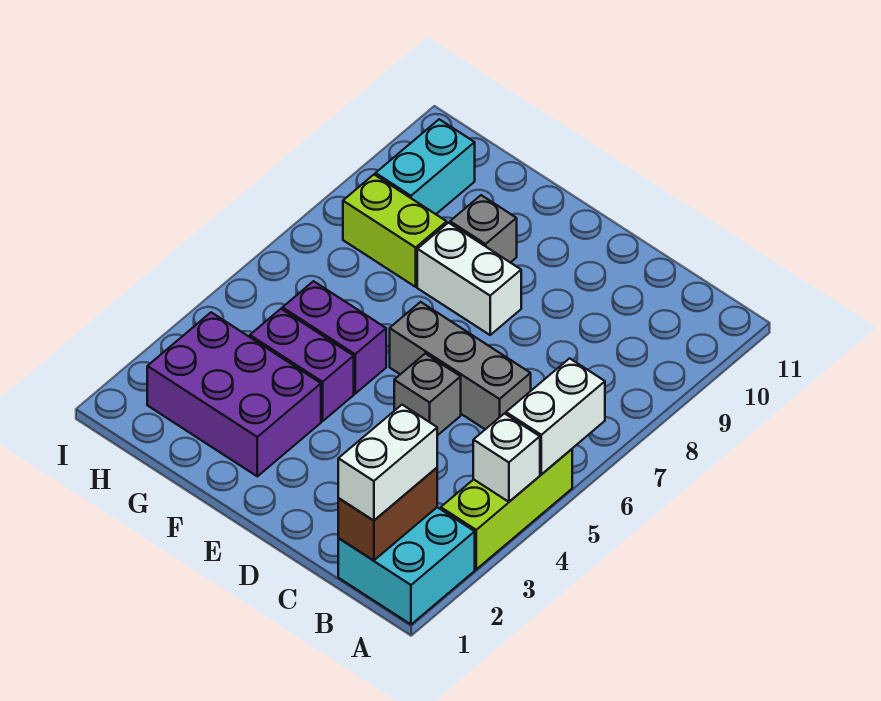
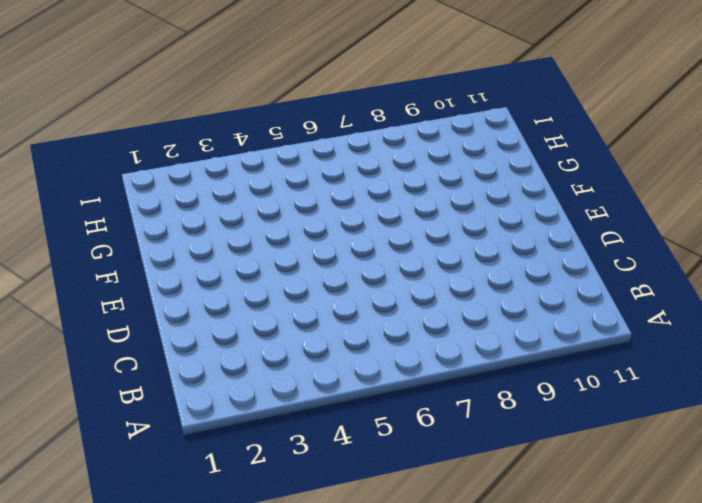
none -> cyan brick A1:B2 level 1
none -> lime brick A3:A5 level 1
none -> grey brick C6:E6 level 1

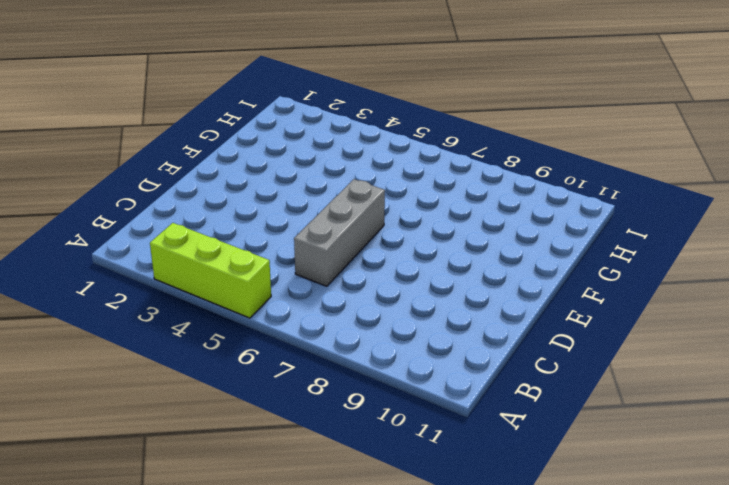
none -> cyan brick A1:B2 level 1
none -> grey brick D5 level 1
none -> white brick E8:F8 level 1

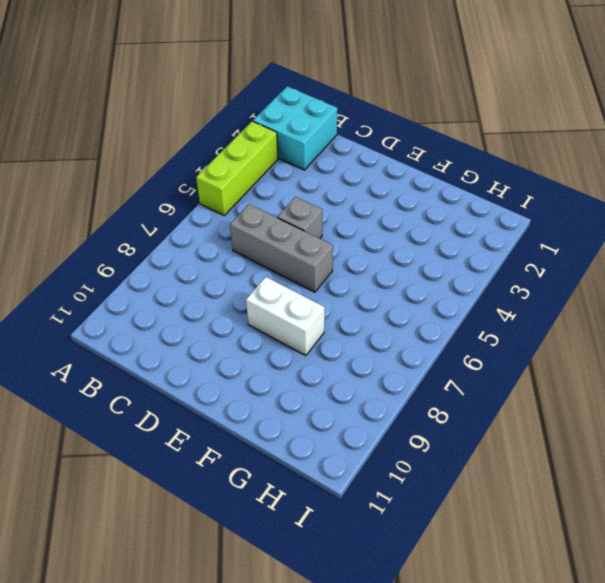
none -> purple brick F2:H3 level 1
none -> purple brick F4:G4 level 1
none -> purple brick F5:G5 level 1

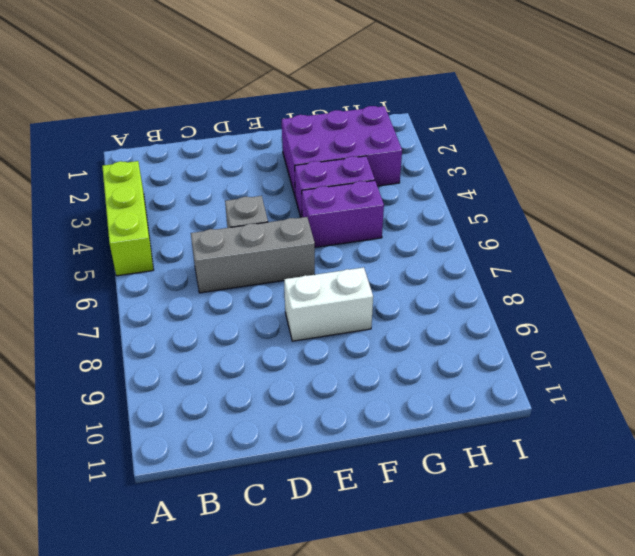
none -> cyan brick A1:B2 level 1
none -> grey brick F9 level 1
none -> lime brick G8:H8 level 1

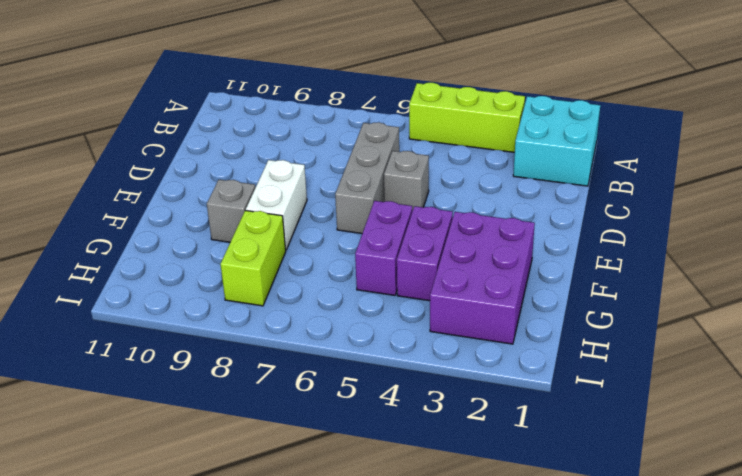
none -> cyan brick H9:H10 level 1
none -> white brick A4 level 2
none -> white brick A5:A6 level 2

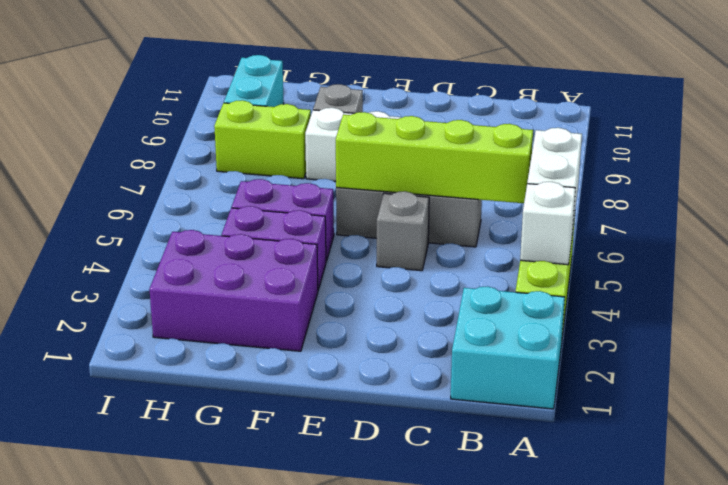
lime brick B6:E6 level 2 -> none
none -> brown brick B1:B2 level 2
none -> white brick B1:B2 level 3

